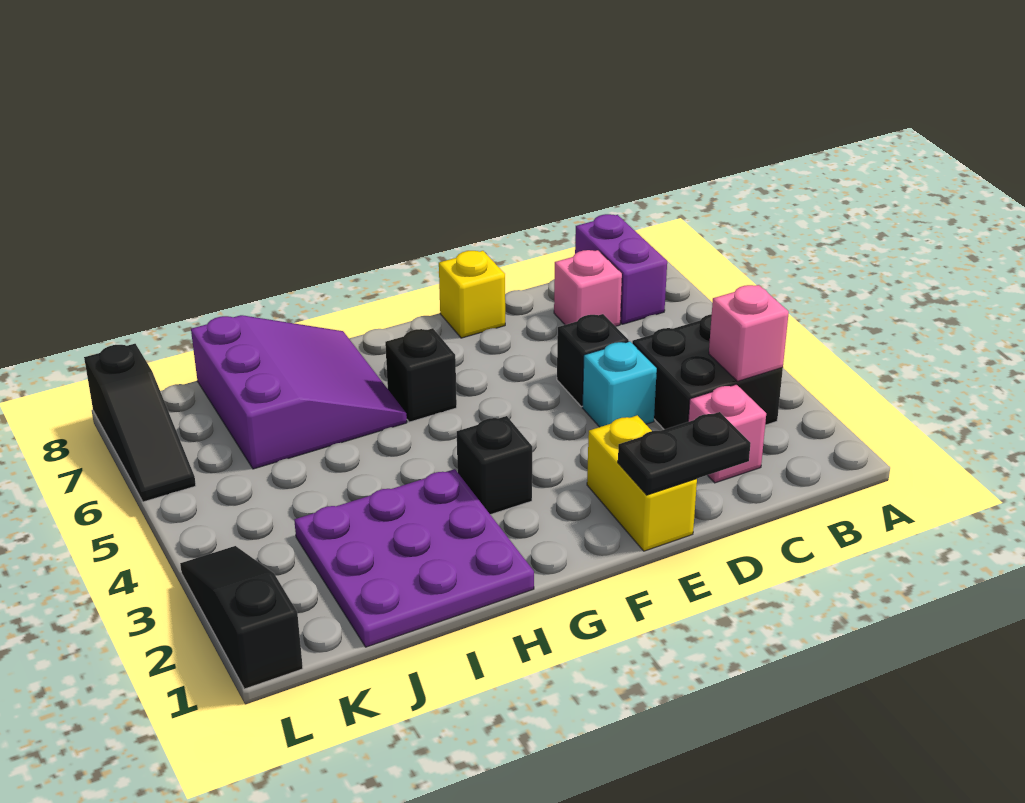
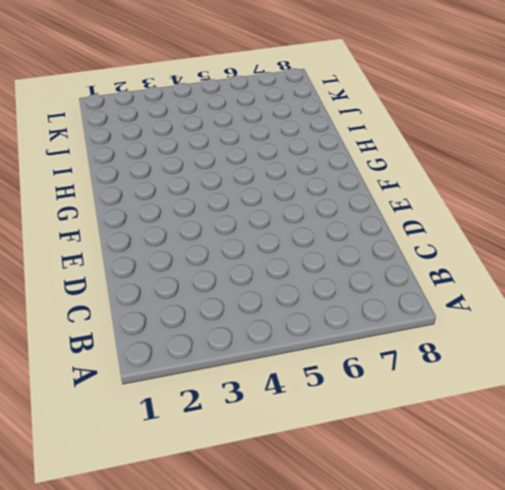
none -> black brick B3:C4 level 1
none -> purple brick B7:B8 level 1
none -> pink brick C2 level 1

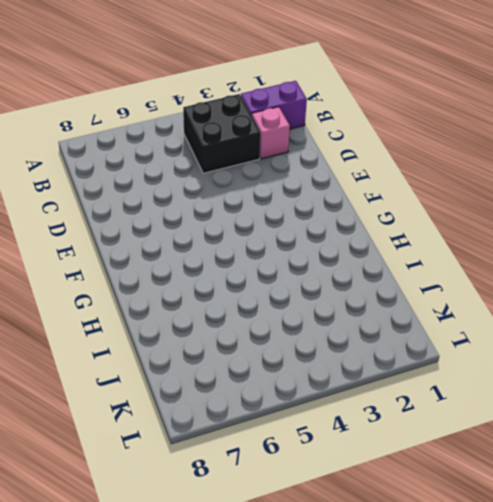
purple brick B1:B2 level 1 -> purple brick B7:B8 level 1
none -> pink brick C7 level 1
none -> cyan brick D4 level 1
none -> black brick D5 level 1

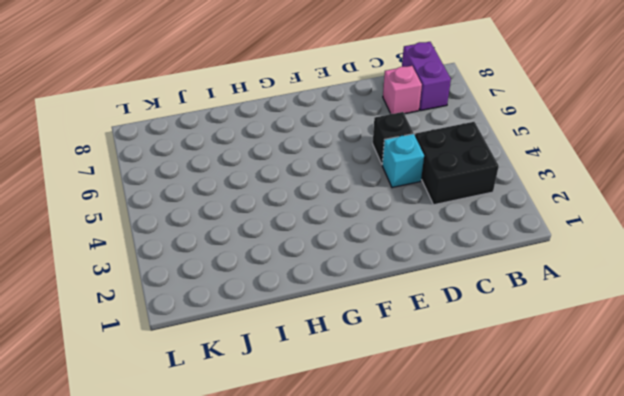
none -> pink brick C2 level 1
none -> yellow brick E1:E2 level 1
none -> yellow brick E8 level 1

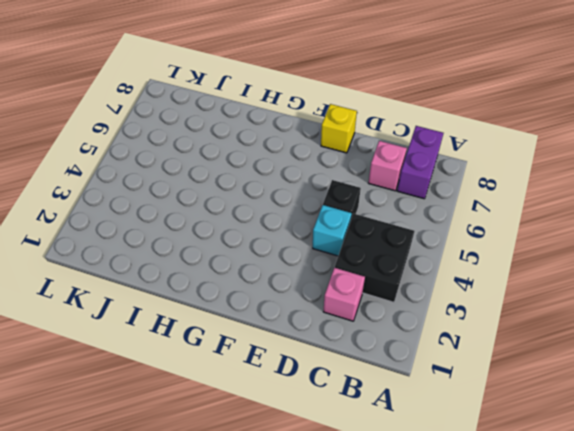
none -> yellow brick E1:E2 level 1
none -> black brick G3 level 1
none -> black brick G6 level 1

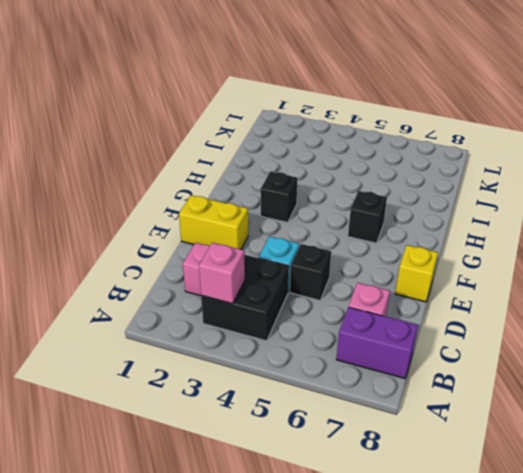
none -> purple plate H1:J3 level 1
none -> purple slope H6:J8 level 1 top J
none -> black slope L1:L3 level 1 top 1

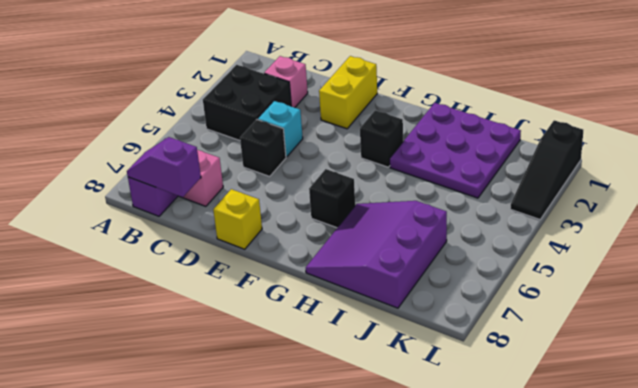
purple slope B8:C8 level 2 top C -> none
none -> black slope L6:L8 level 1 top 8
none -> pink brick B3 level 2
none -> black plate D1:E1 level 2

